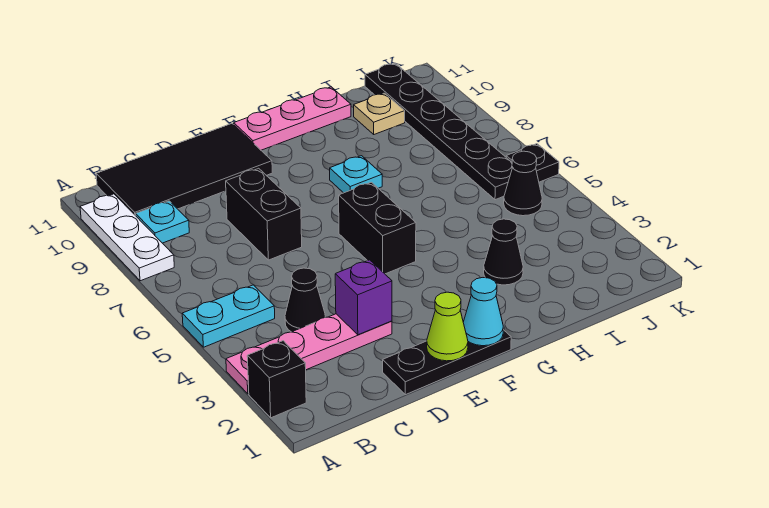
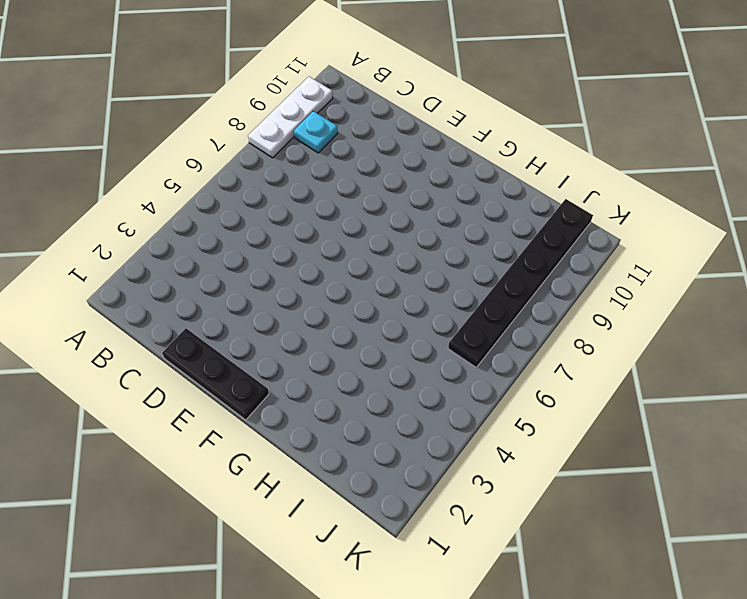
none -> black brick A2 level 1
none -> pink plate A3:D3 level 1
none -> cyan plate A5:B5 level 1

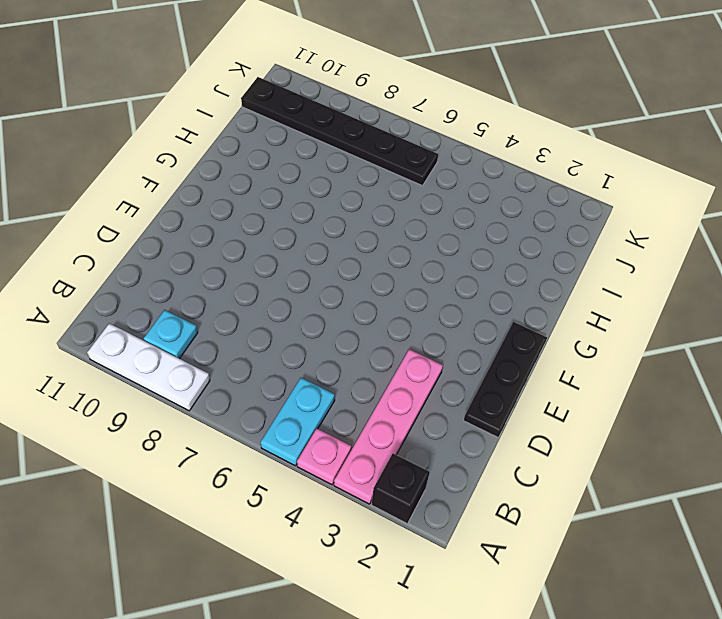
pink plate A4 level 1 -> none
none -> black tile B10:E11 level 1
none -> black cone C4 level 1
none -> black brick D7:D8 level 1

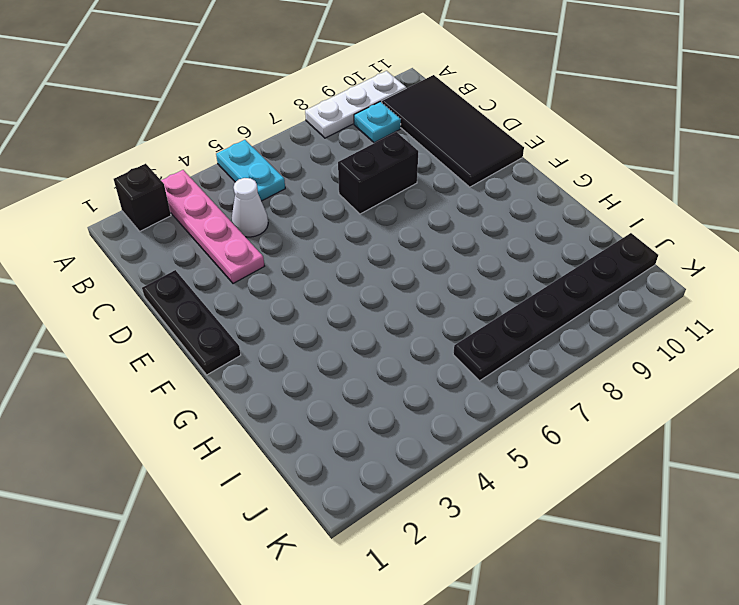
white cone C4 level 1 -> black cone C4 level 1
none -> black brick F5:F6 level 1
none -> pink plate F11:H11 level 1
none -> cyan plate G8 level 1

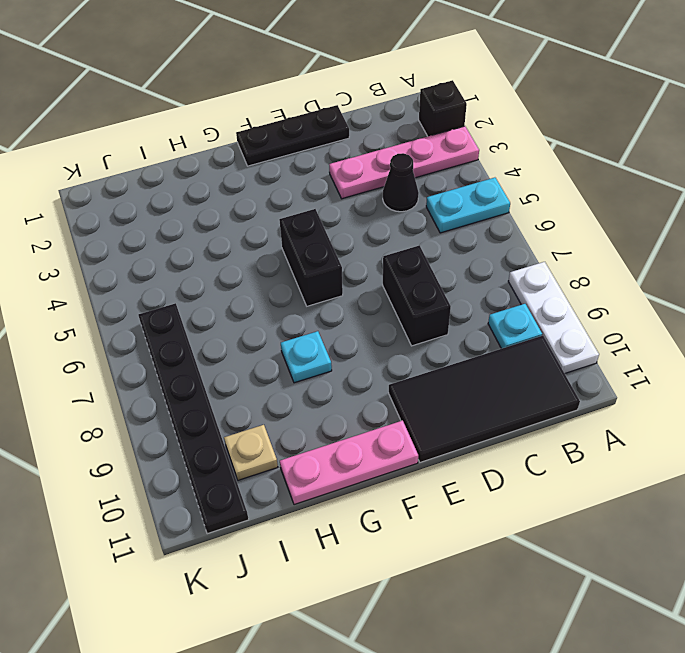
none -> black cone H3 level 1
none -> black cone J5 level 1
none -> black plate K6 level 1

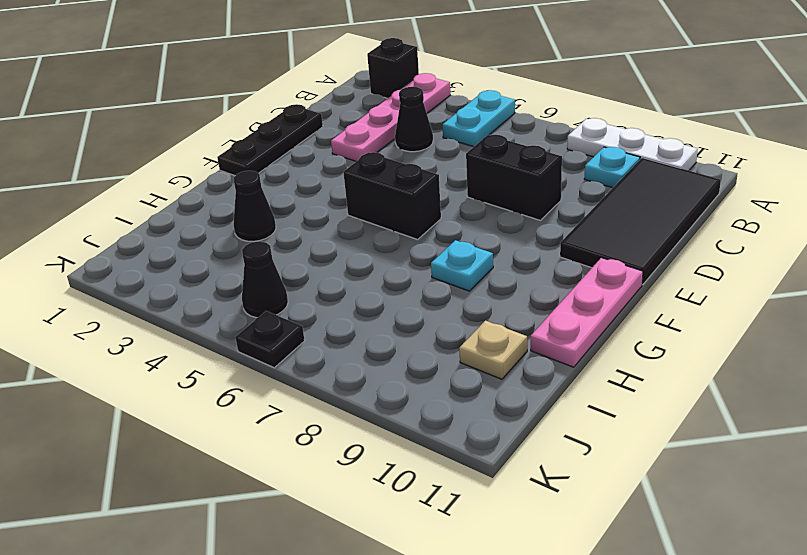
none -> black plate J6:J11 level 1
none -> purple brick D3 level 2
none -> lime cone E1 level 2

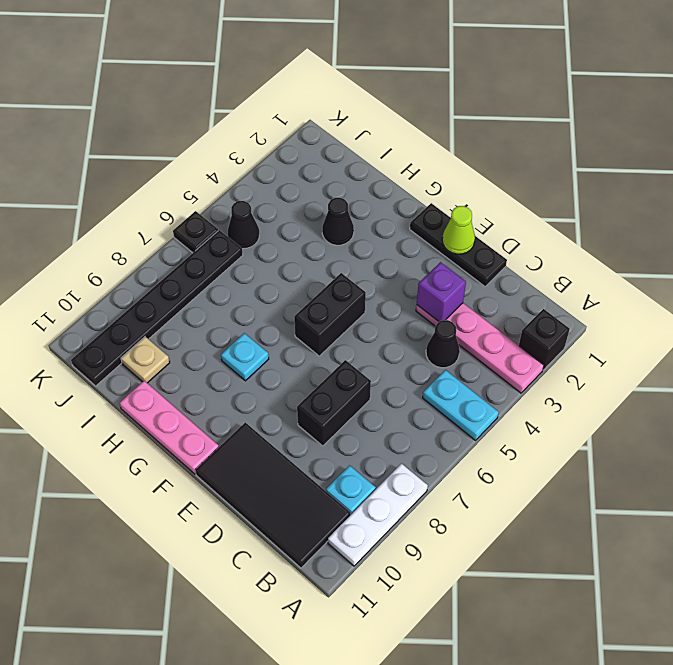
none -> cyan cone F1 level 2

